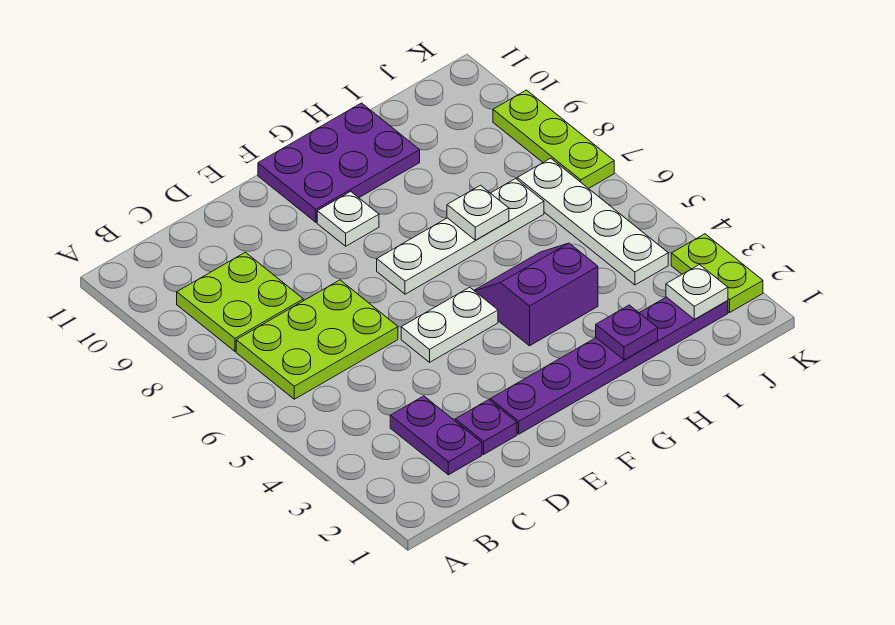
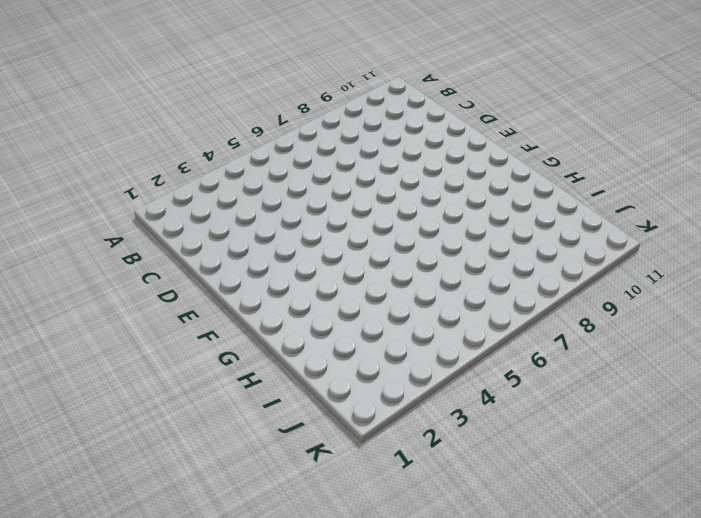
none -> lime plate B6:D7 level 1
none -> lime plate B8:C9 level 1
none -> purple plate C2:C3 level 1

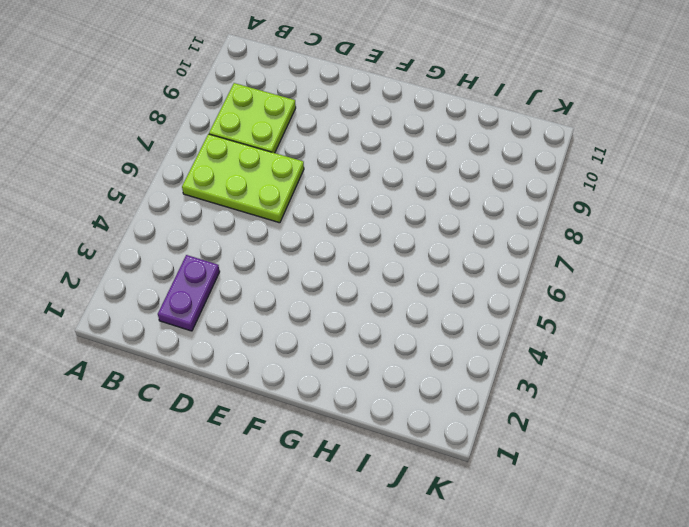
none -> purple plate D2 level 1
none -> purple plate E2:J2 level 1
none -> white plate E5:F5 level 1

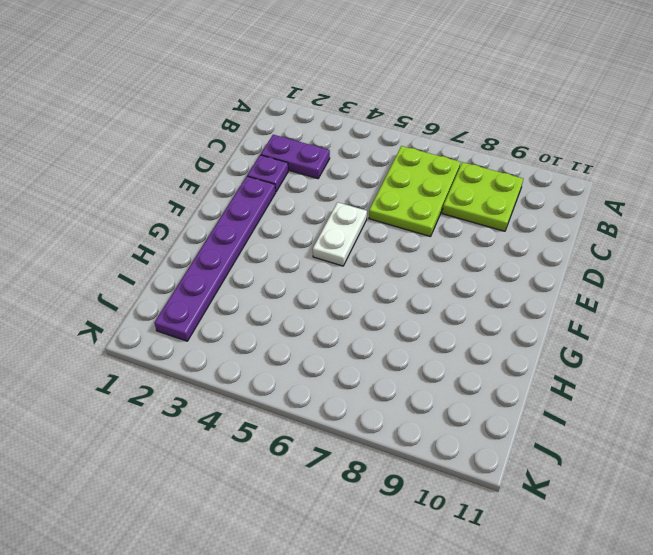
none -> white plate F7:I7 level 1
none -> white plate F9 level 1
none -> purple plate F10:H11 level 1

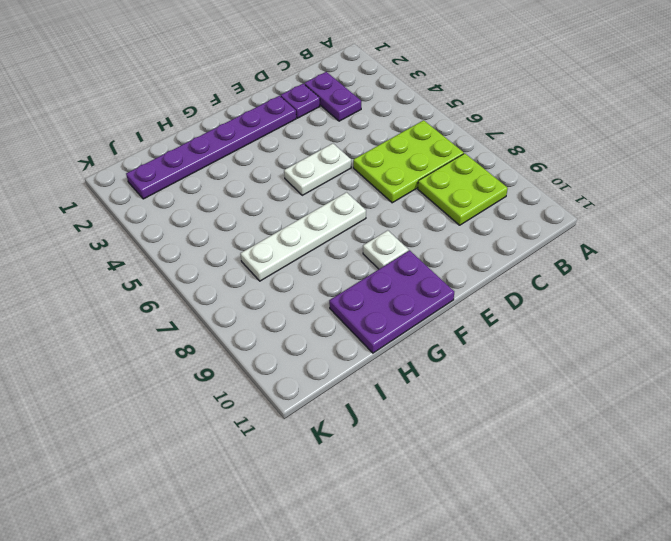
none -> purple slope G4:H5 level 1 top 4
none -> white plate J4:J7 level 1
none -> lime plate K2:K3 level 1

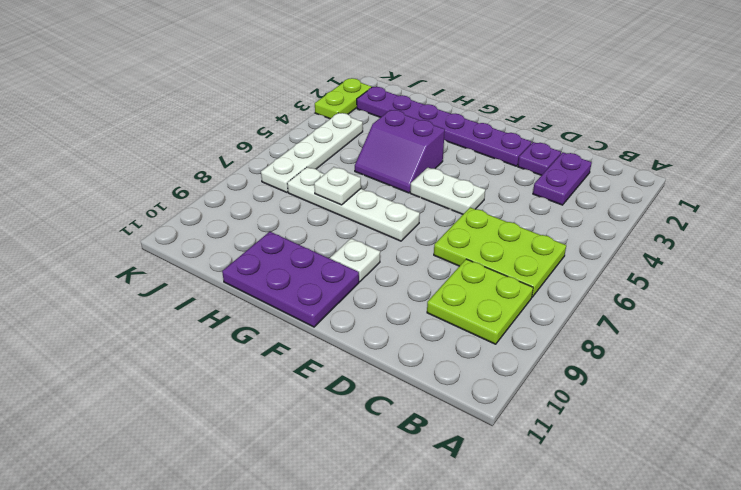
none -> lime plate K7:K9 level 1
none -> purple plate H2 level 2
none -> white plate J2 level 2

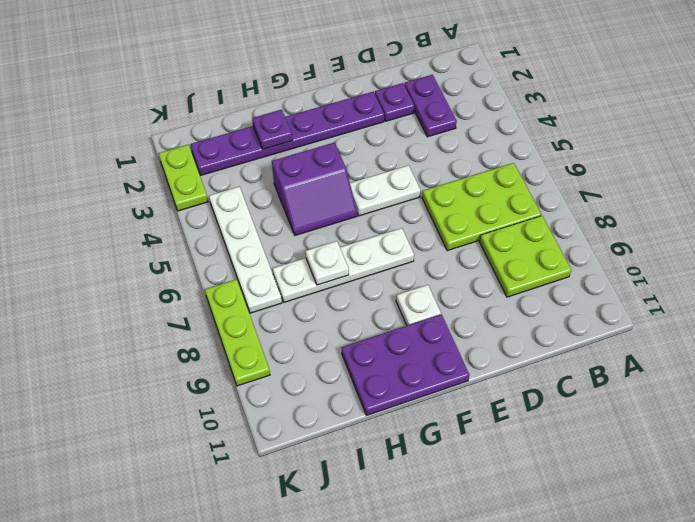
none -> white plate J2 level 2

